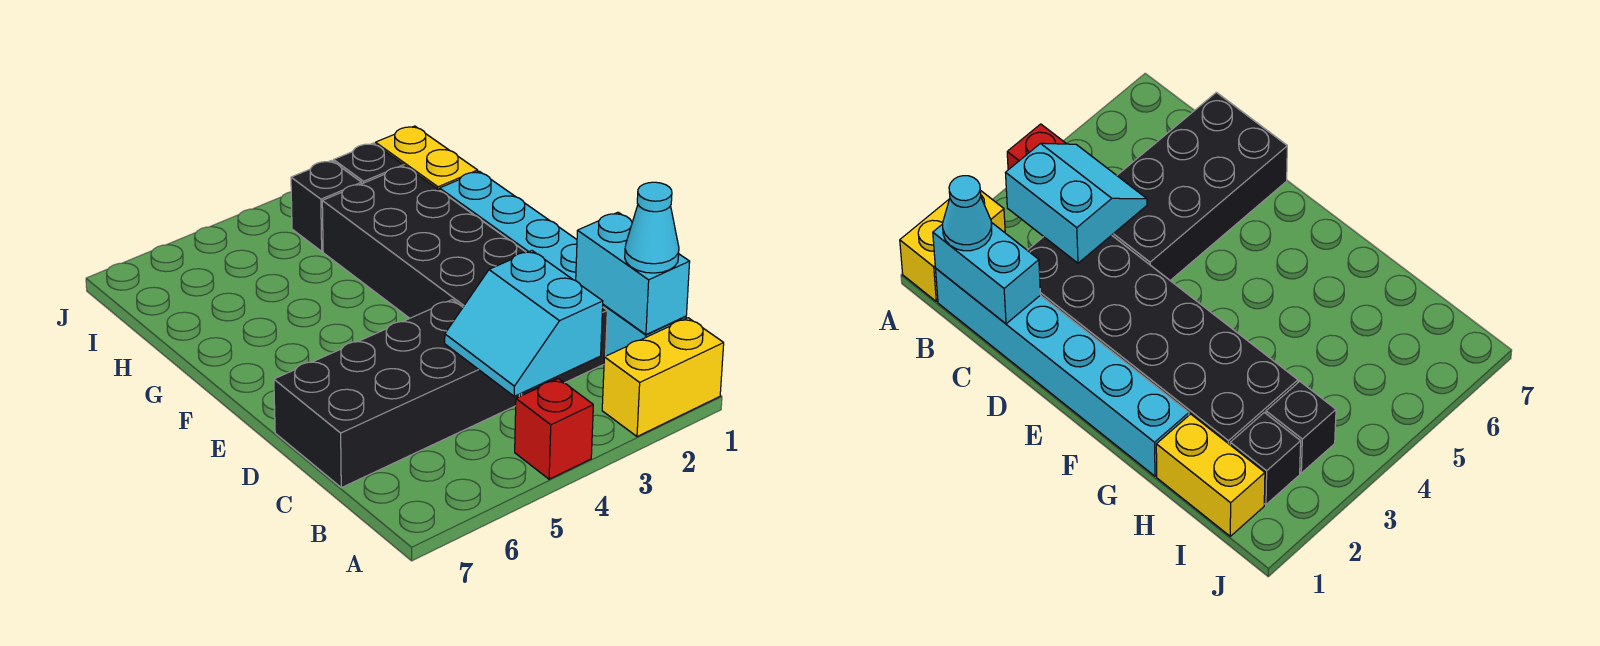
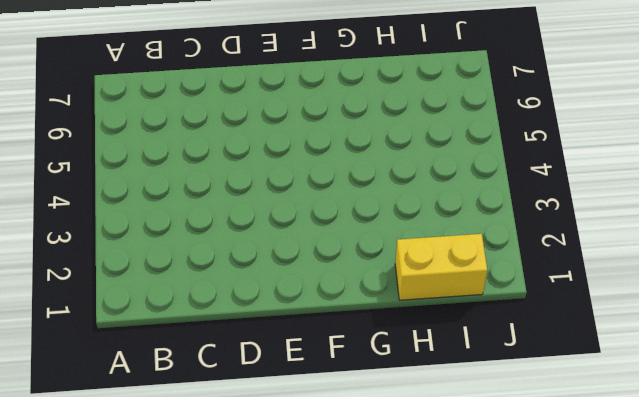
none -> yellow brick A1:A2 level 1
none -> red brick A4 level 1

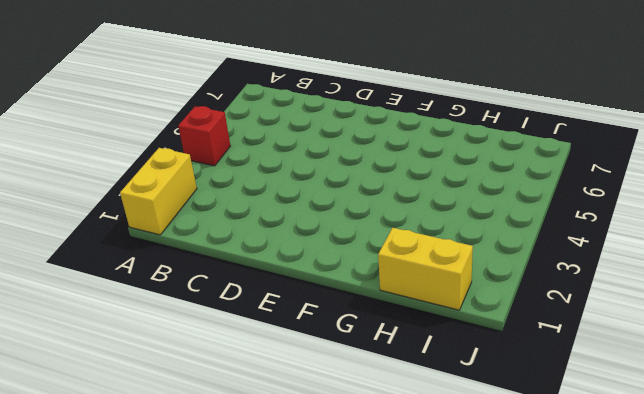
none -> cyan brick B1:G1 level 1
none -> black brick C2:H3 level 1

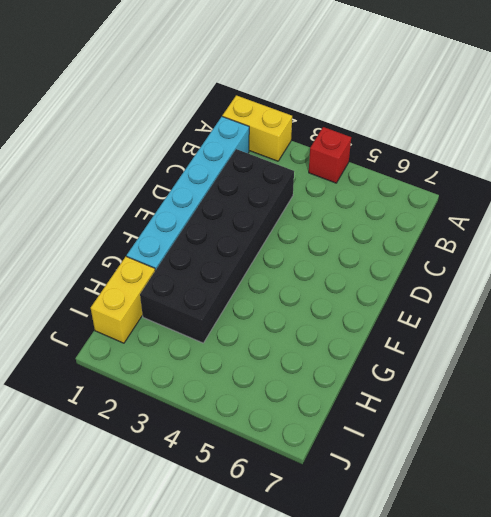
none -> black brick C4:D7 level 1
none -> black brick I2 level 1

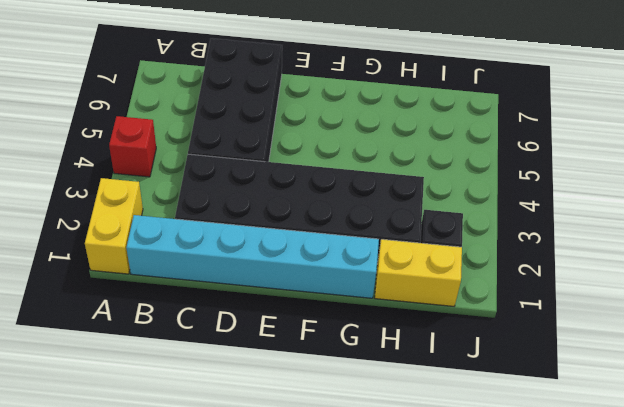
none -> black brick I3 level 1
none -> cyan brick B1:C1 level 2

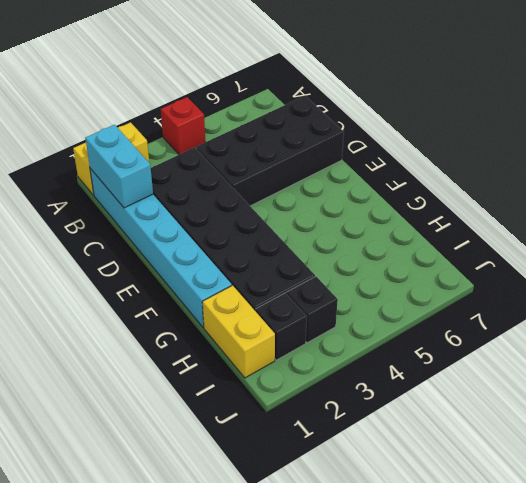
none -> cyan slope B3:C4 level 2 top 3
none -> cyan cone B1 level 3

